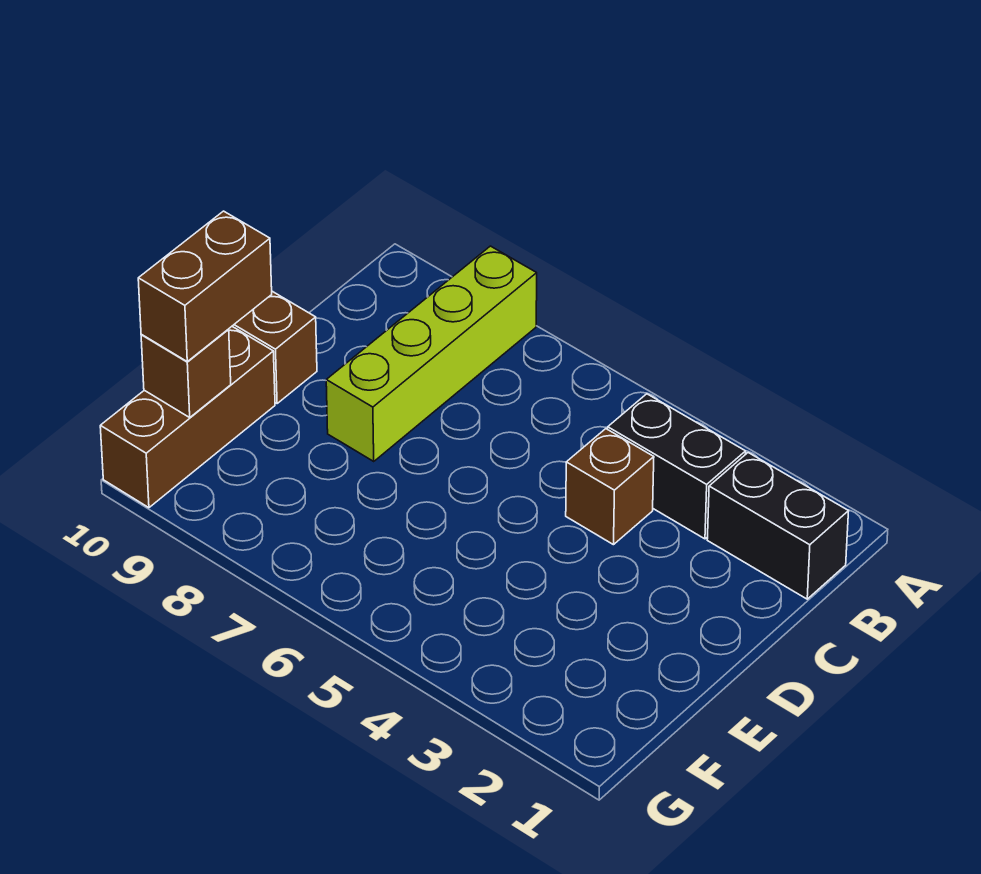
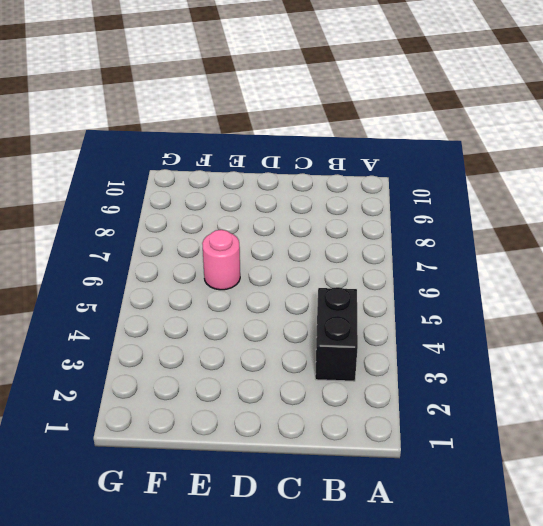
pink round brick E6 level 1 -> none
none -> lime brick A8:D8 level 1
none -> black brick B1:B2 level 1

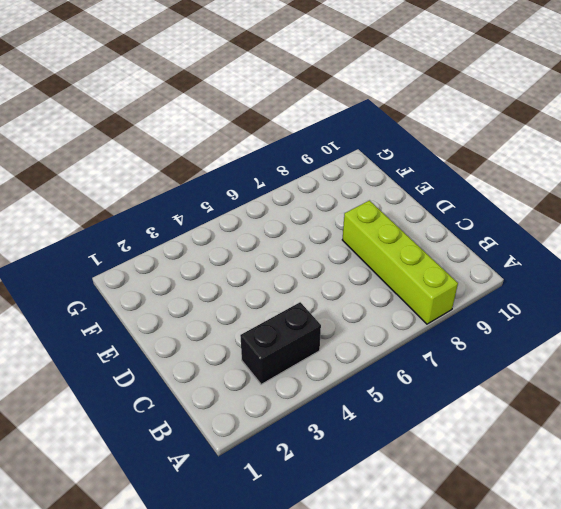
none -> black brick B1:B2 level 1
none -> brown brick C4 level 1

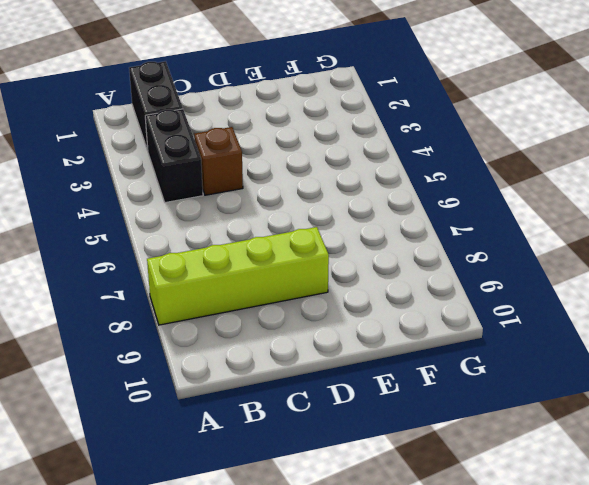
none -> brown brick D10 level 1
none -> brown brick E10:G10 level 1

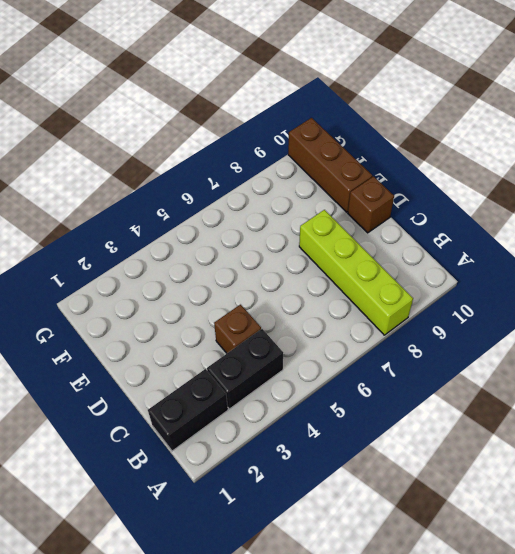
none -> brown brick F10 level 2
none -> brown brick E10:F10 level 3

